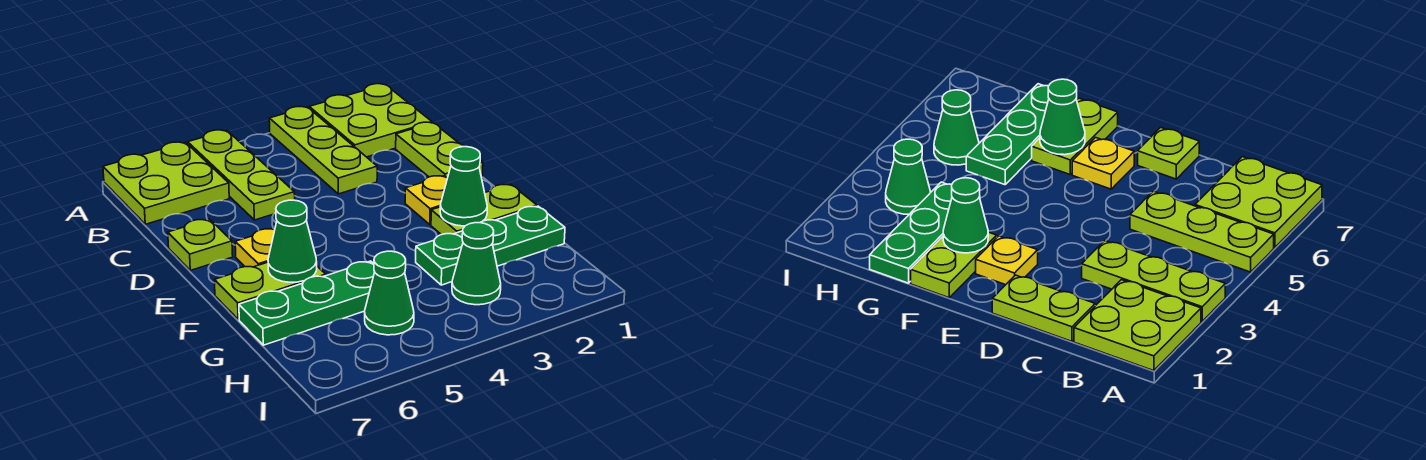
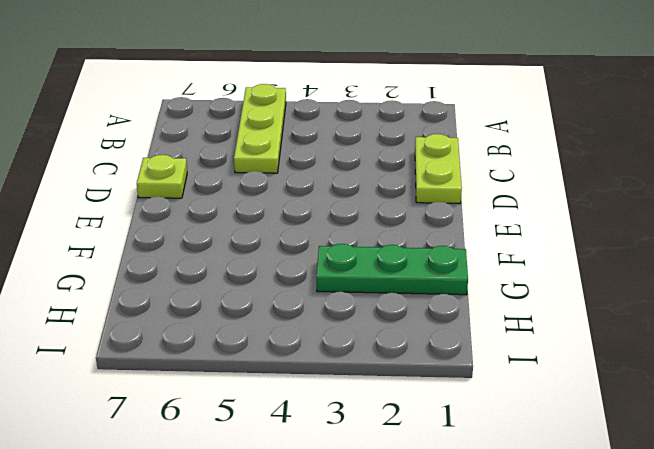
none -> lime plate A1:B2 level 1
none -> lime plate A3:C3 level 1
none -> lime plate A6:B7 level 1

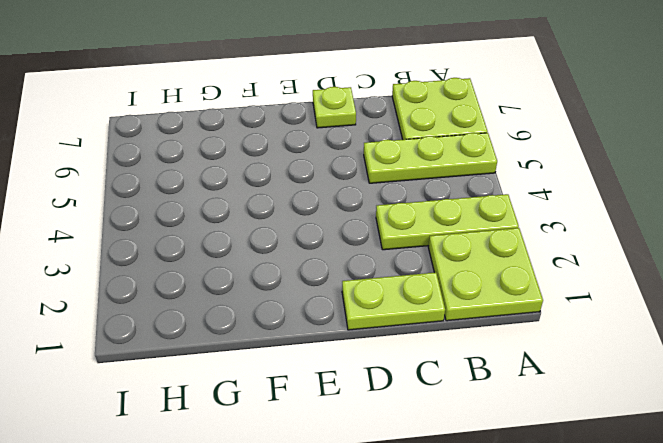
none -> yellow plate E2 level 1
none -> yellow plate E6 level 1
none -> lime plate F1:F2 level 1

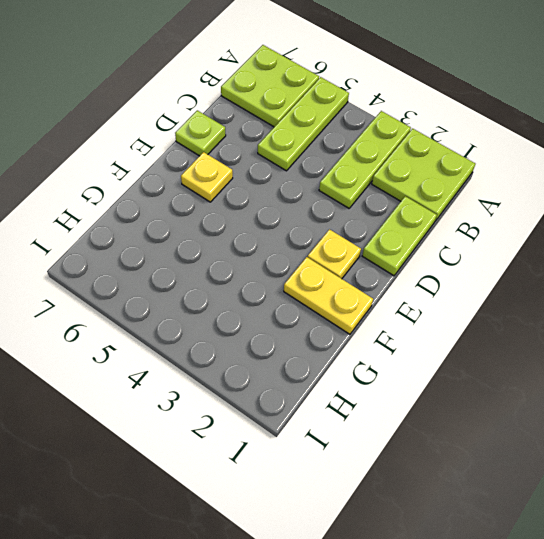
yellow plate F1:F2 level 1 -> lime plate F1:F2 level 1
none -> lime plate F6:F7 level 1
none -> green plate G1:G3 level 1
none -> green plate G5:G7 level 1

